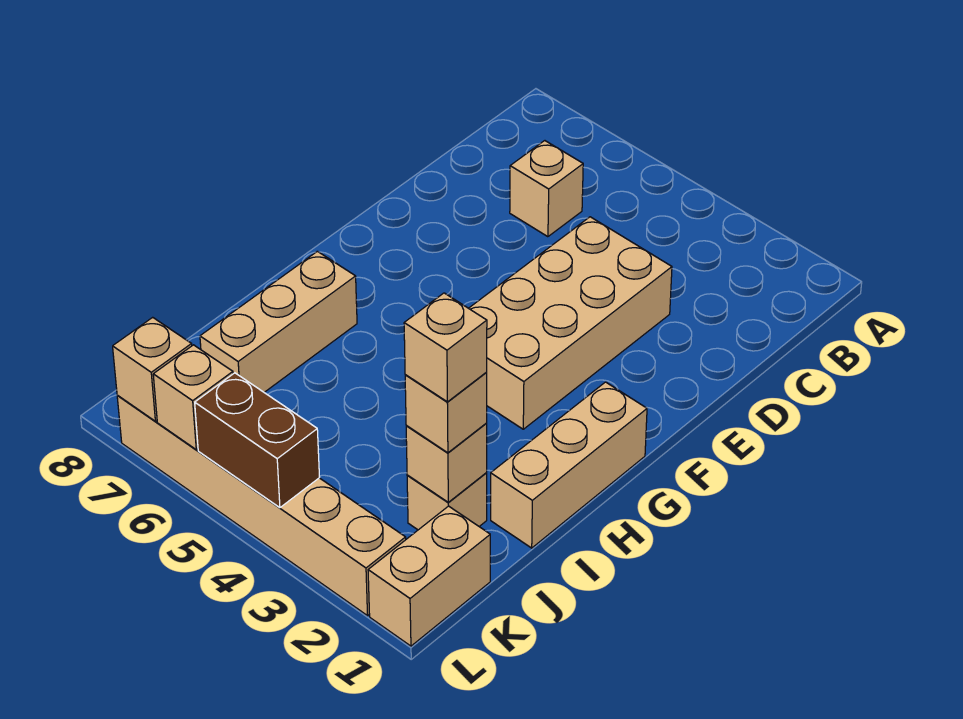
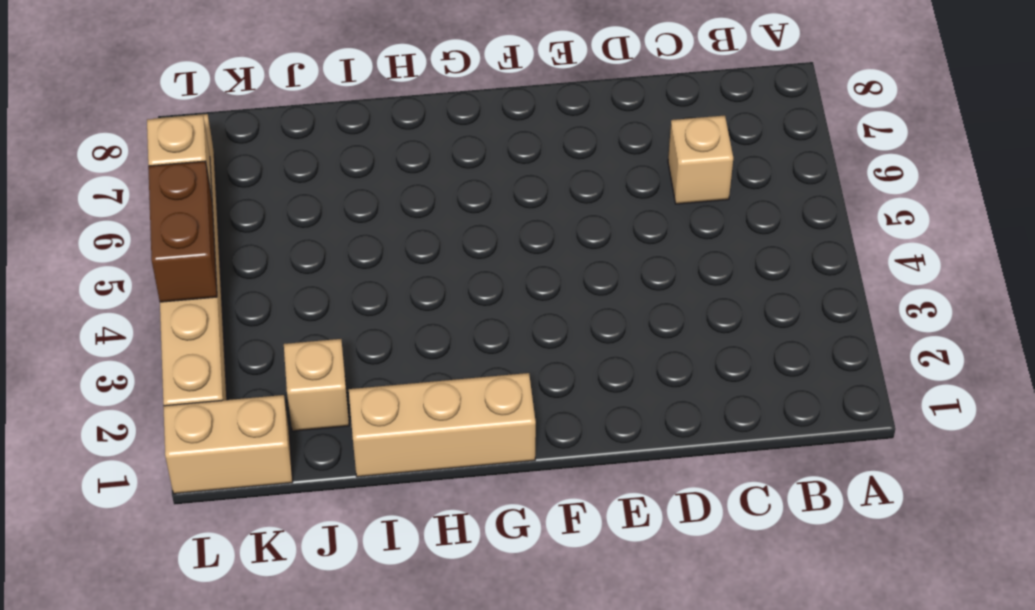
none -> tan brick D3:G4 level 1
none -> tan brick H7:J7 level 1
none -> tan brick J2 level 2

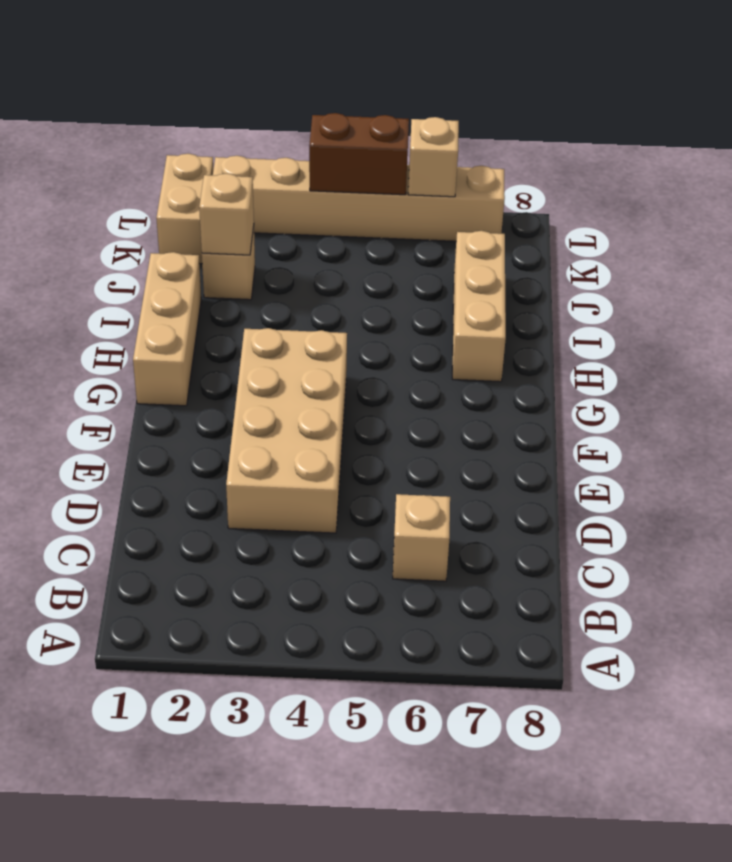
none -> tan brick L7 level 2
none -> tan brick J2 level 3
none -> tan brick J2 level 4

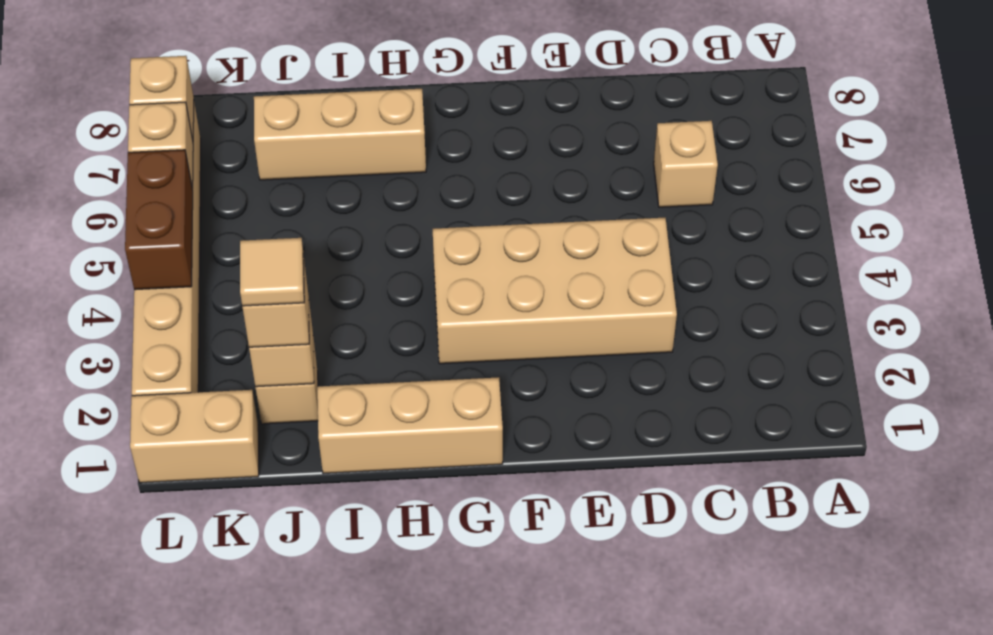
tan tile J2 level 4 -> tan brick J2 level 4

